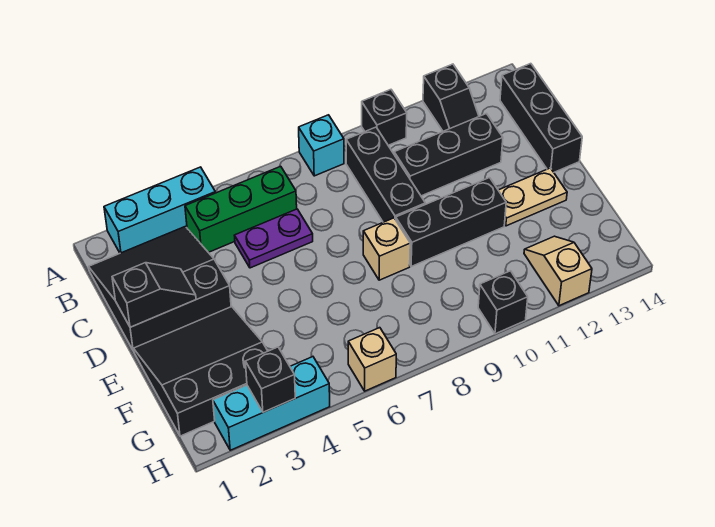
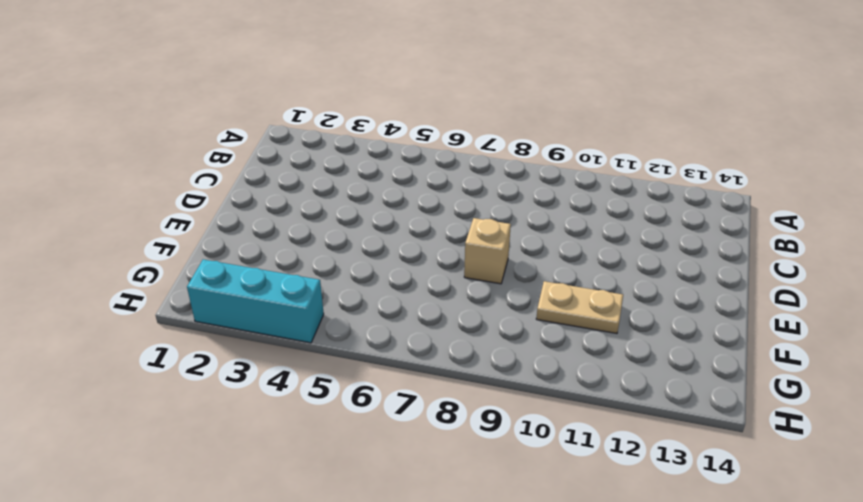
tan plate F10:F11 level 1 -> tan plate E12:E13 level 1
none -> cyan brick A2:A4 level 1
none -> cyan brick A8 level 1
none -> black brick A10 level 1

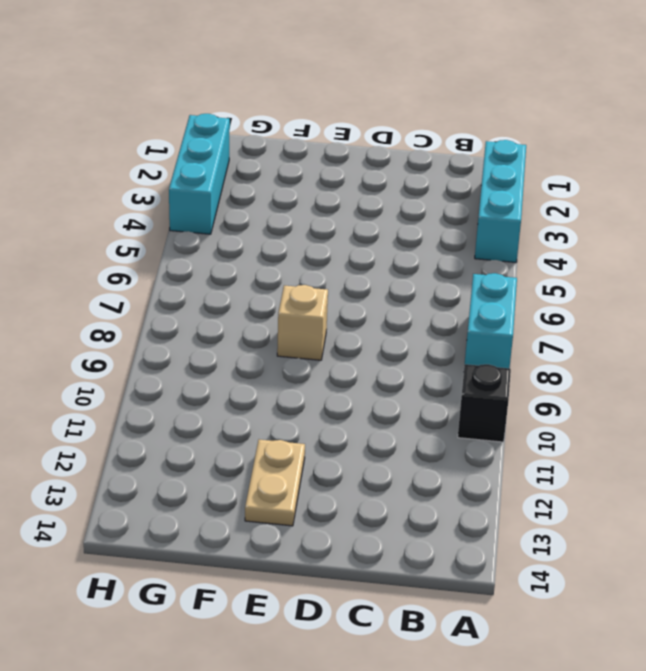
cyan brick A7:A8 level 1 -> cyan brick A8 level 1
none -> black slope A12:B12 level 1 top A
none -> black slope B1:D3 level 1 top D
none -> green brick B4:B6 level 1

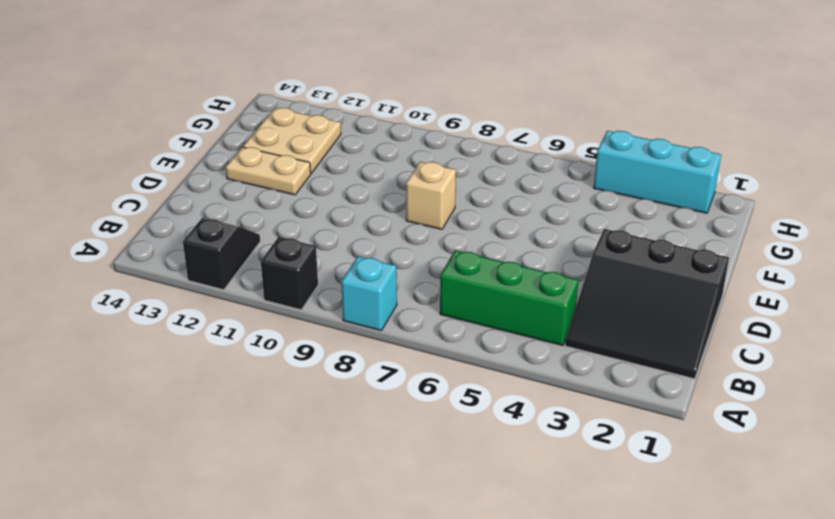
tan plate F12:G13 level 1 -> tan slope G12:H12 level 1 top H
none -> cyan brick A2:A4 level 1
none -> black brick B9:D9 level 1
none -> black brick B14:D14 level 1

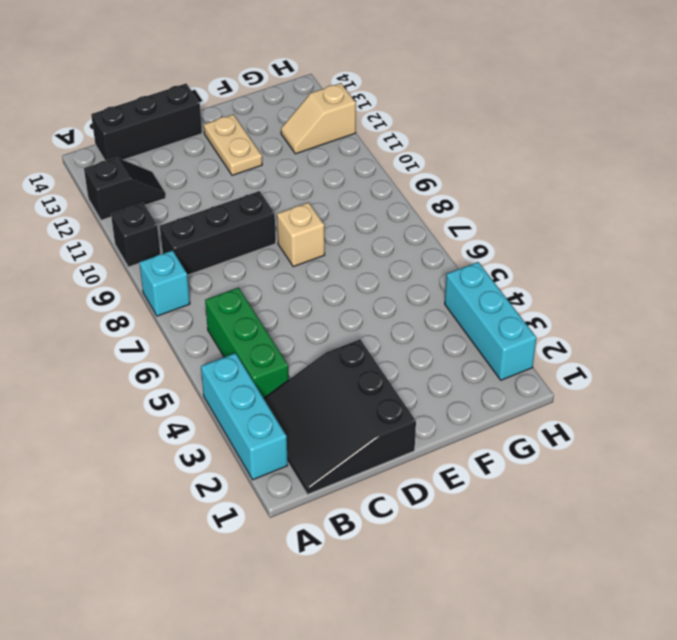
none -> purple plate C5:C6 level 1
none -> black brick C10:C12 level 1
none -> black slope E1:G3 level 1 top G

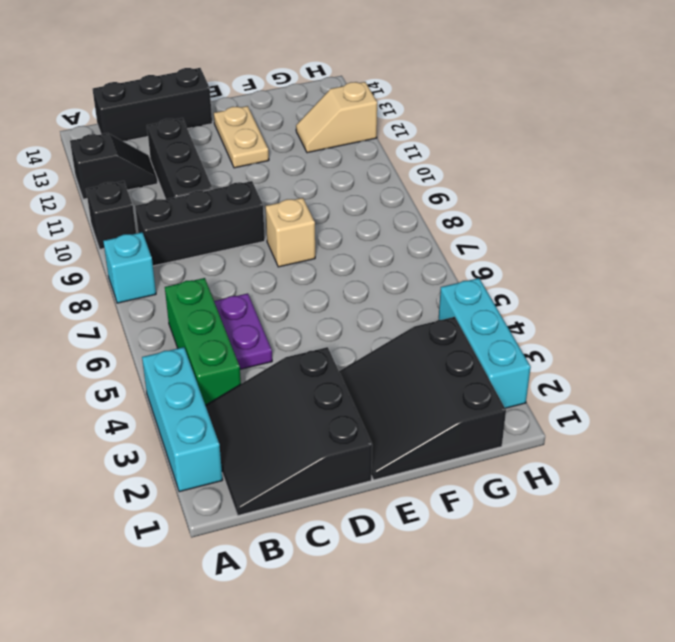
none -> black brick E9:E11 level 1
none -> tan brick H6 level 1
none -> black brick H10 level 1

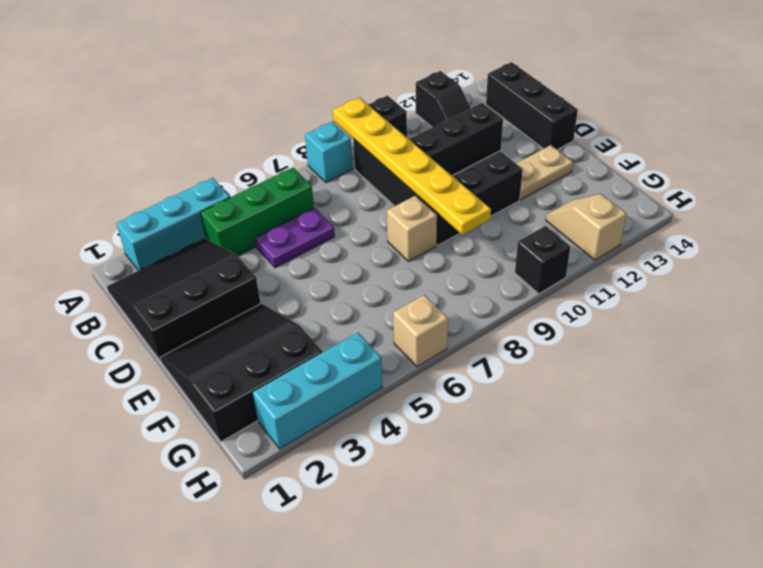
yellow plate A9:F9 level 2 -> none
none -> black slope D1:D2 level 2 top 1
none -> black brick H3 level 2

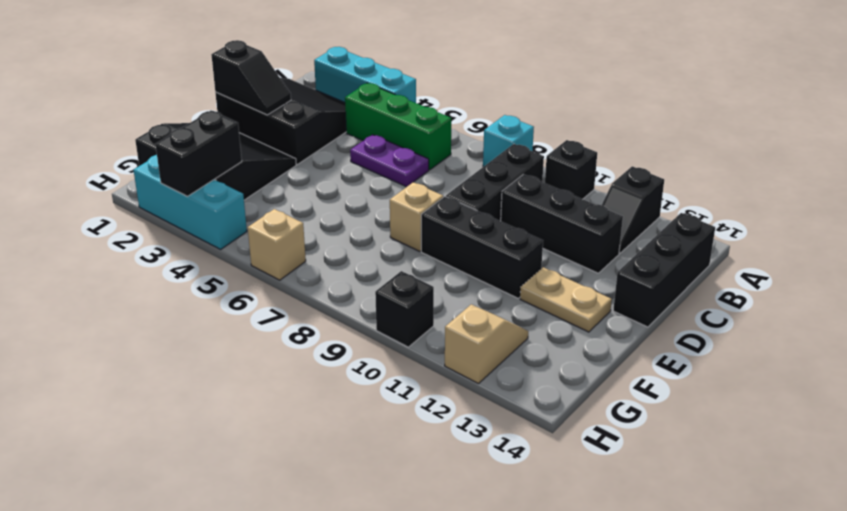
black brick G3:H3 level 2 -> black brick H3 level 2

